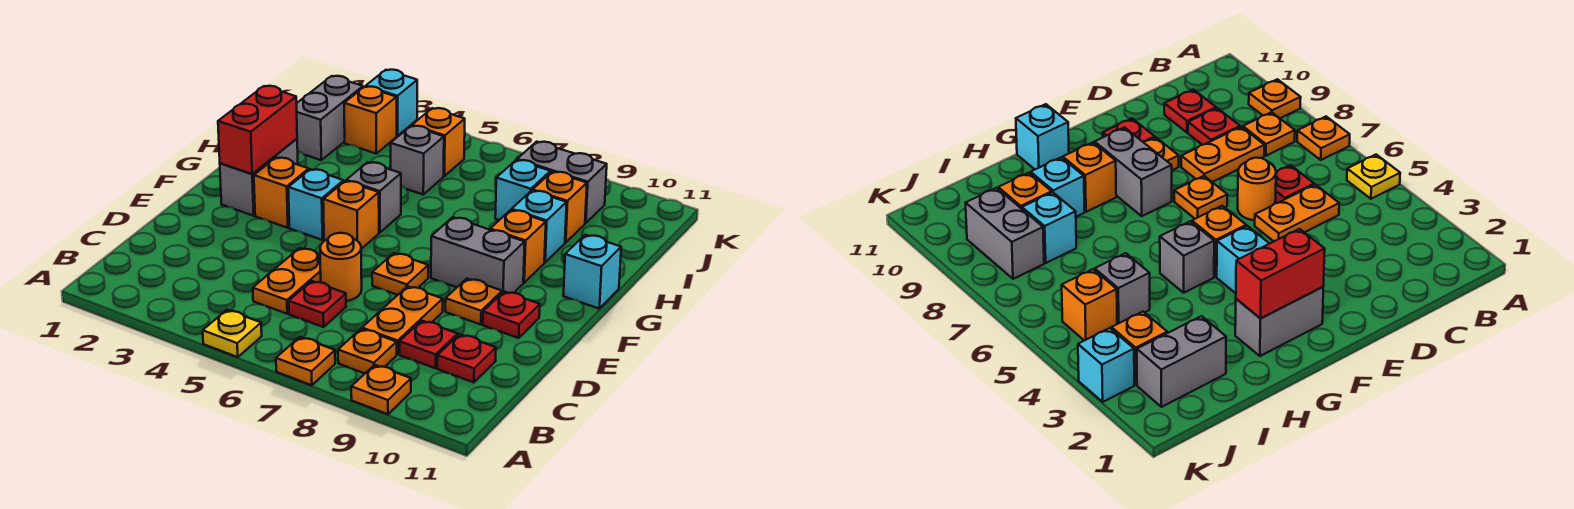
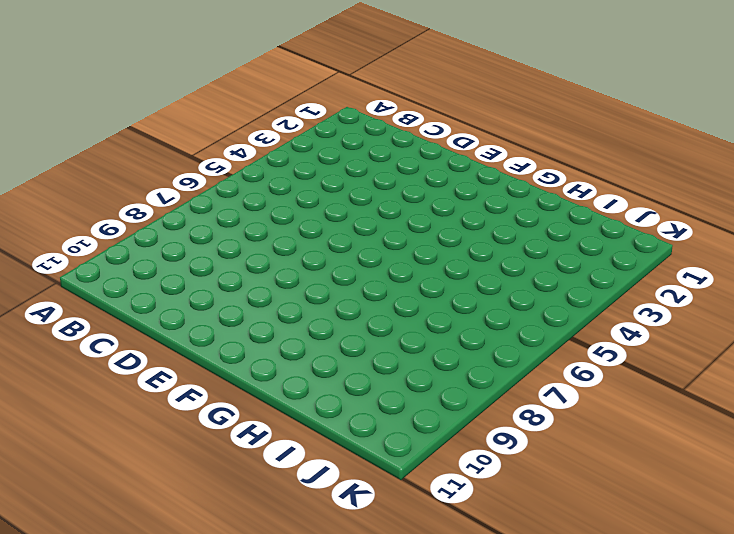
none -> yellow plate A5 level 1
none -> orange plate A7 level 1
none -> orange plate A9 level 1
none -> orange plate B8 level 1

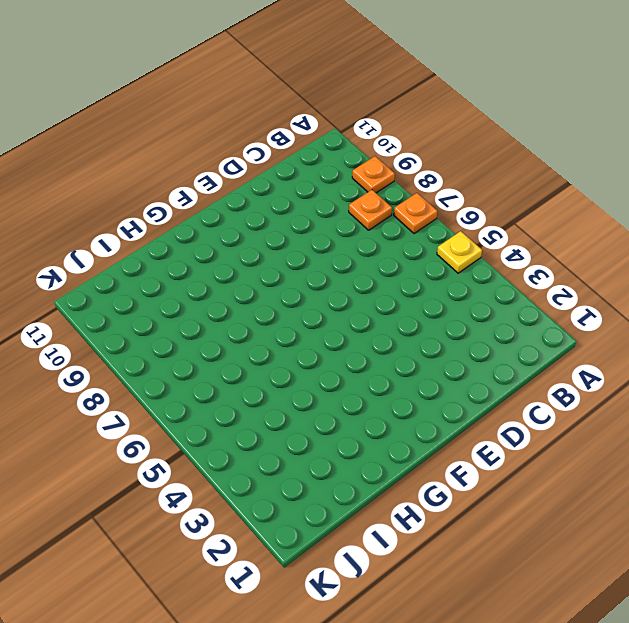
none -> orange plate C5:D5 level 1
none -> red plate C6 level 1
none -> orange plate C8:D8 level 1
none -> red plate C9 level 1

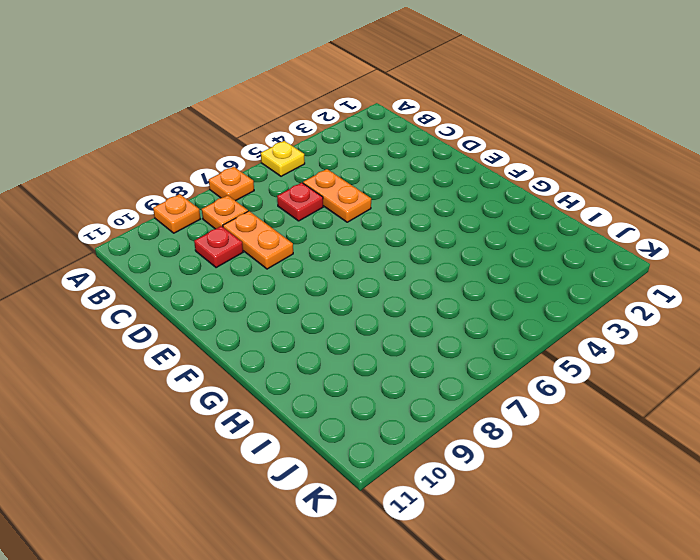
none -> red plate C10 level 1
none -> orange round brick D6 level 1
none -> orange plate E7 level 1
none -> orange plate E9 level 1

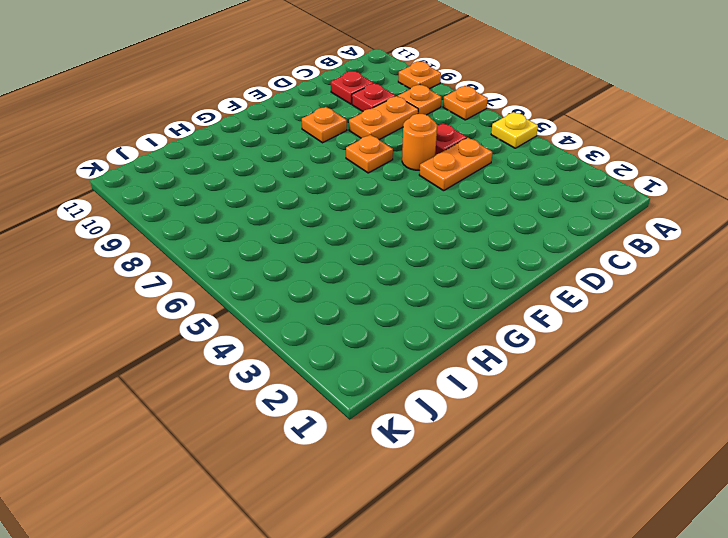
none -> red plate E10 level 1
none -> grey brick F2:G2 level 1
none -> orange brick F3 level 1
none -> cyan brick F4 level 1

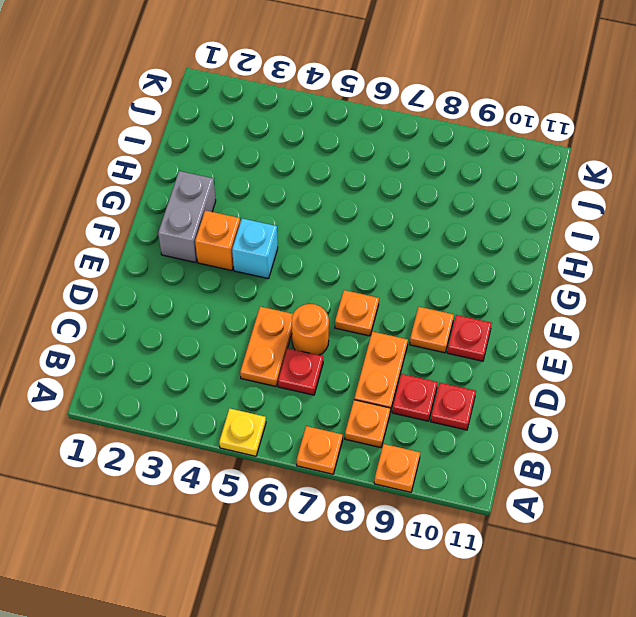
none -> orange brick F5 level 1
none -> grey brick F8:F9 level 1
none -> grey brick G5 level 1
none -> orange brick G9 level 1

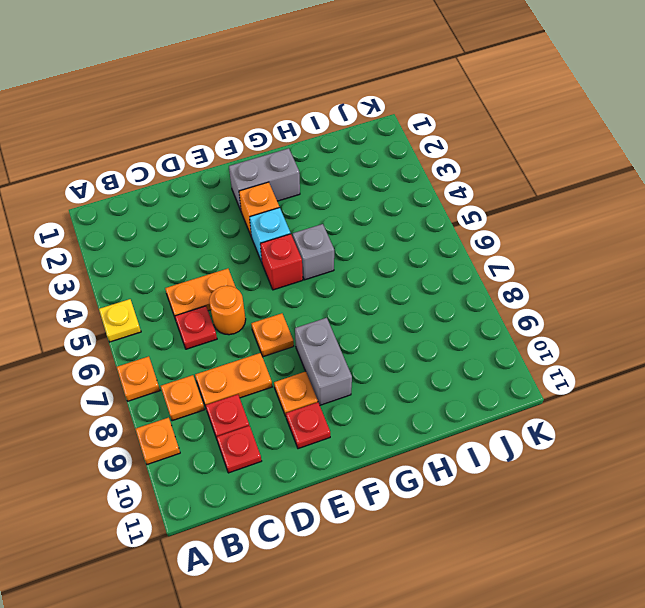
red brick F5 level 1 -> orange brick F5 level 1
none -> orange brick G9 level 1
none -> cyan brick G11 level 1
none -> cyan brick H9 level 1
none -> grey brick I2:J2 level 1

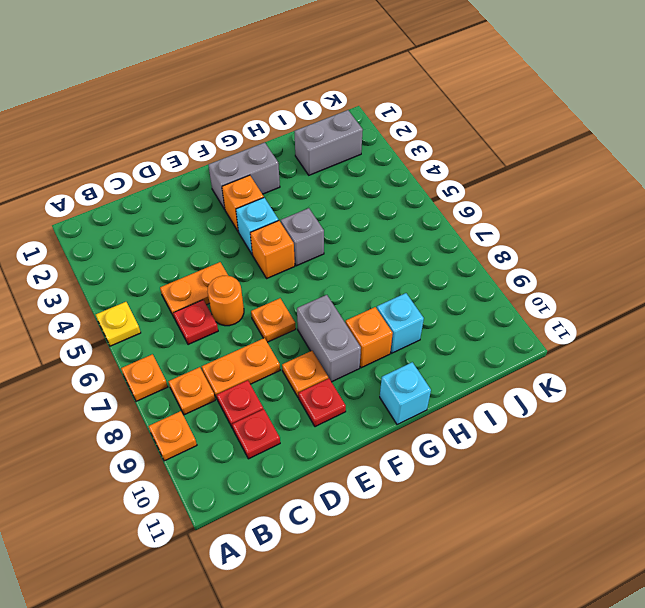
none -> grey brick I5 level 1
none -> cyan brick I8 level 1
none -> orange brick I9 level 1
none -> orange brick J3 level 1

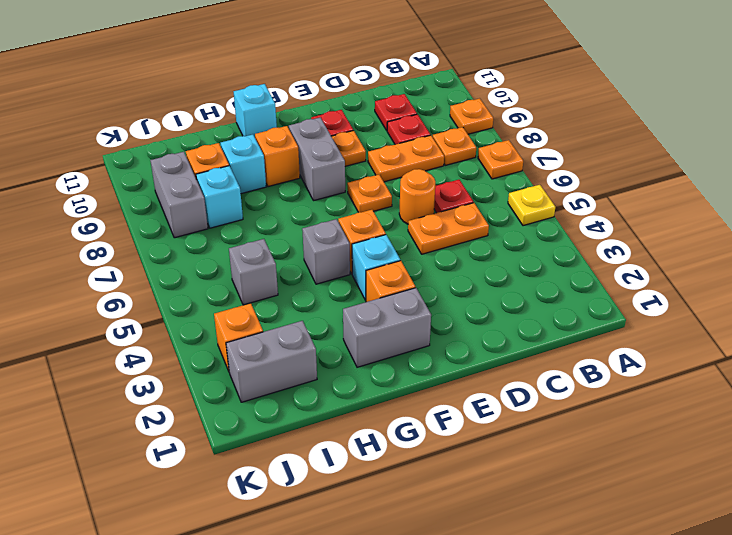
none -> orange brick J5 level 1
none -> cyan brick K3 level 1
none -> red brick F2:G2 level 2

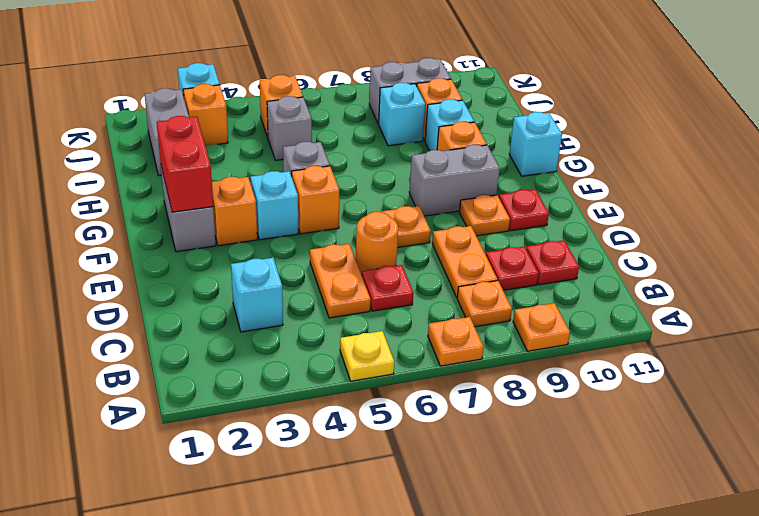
cyan brick C3 level 1 -> none

